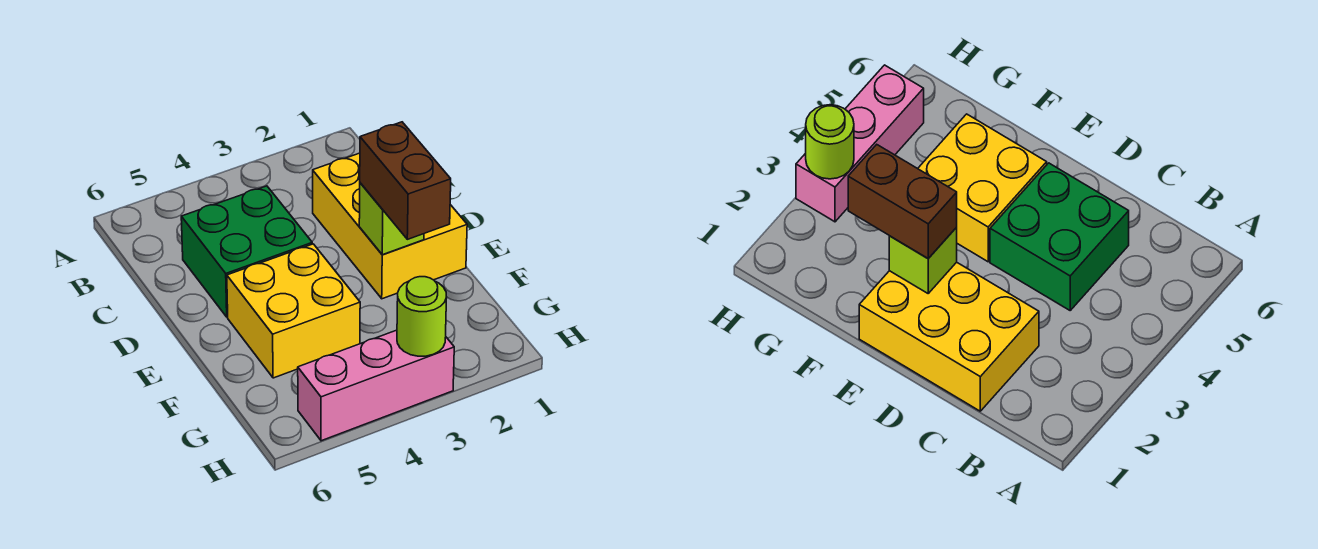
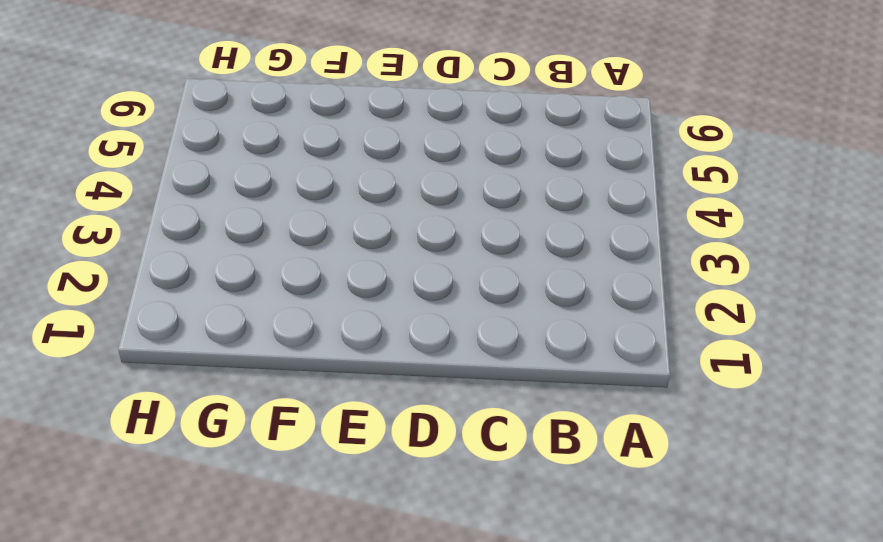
none -> yellow brick C1:E2 level 1
none -> green brick C4:D5 level 1

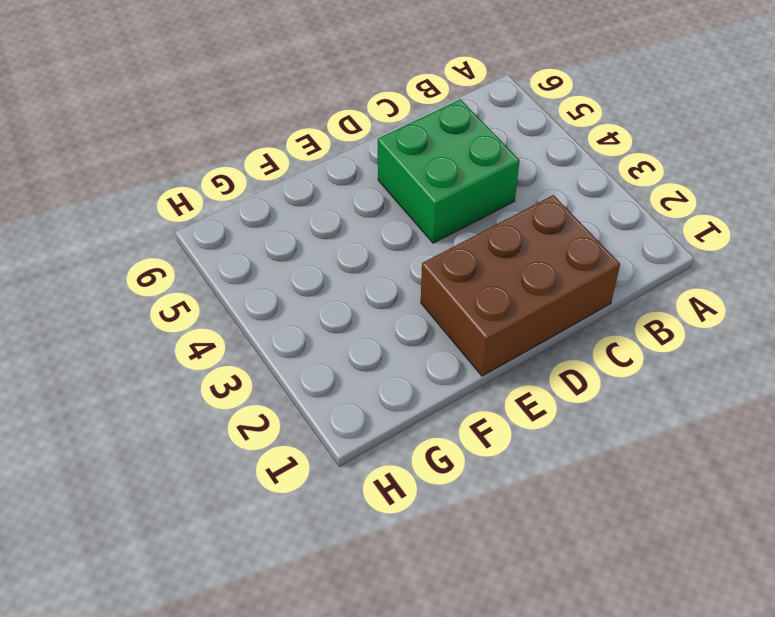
brown brick C1:E2 level 1 -> yellow brick C1:E2 level 1
none -> yellow brick E4:F5 level 1
none -> pink brick H3:H5 level 1

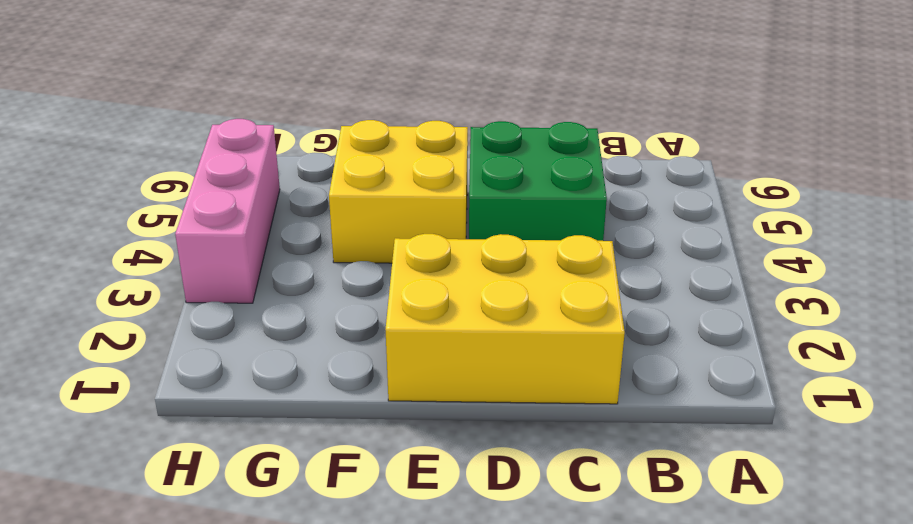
none -> lime brick E2 level 2
none -> lime round brick H3 level 2

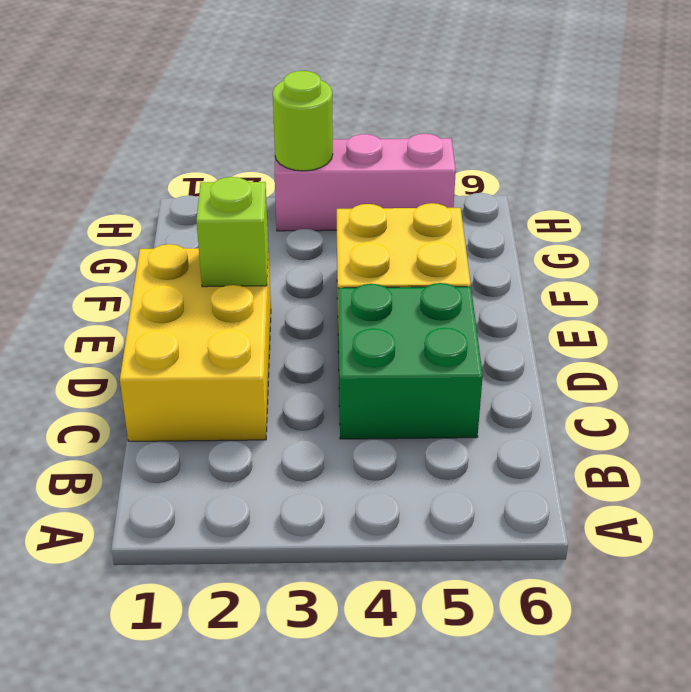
none -> brown brick E2:F2 level 3

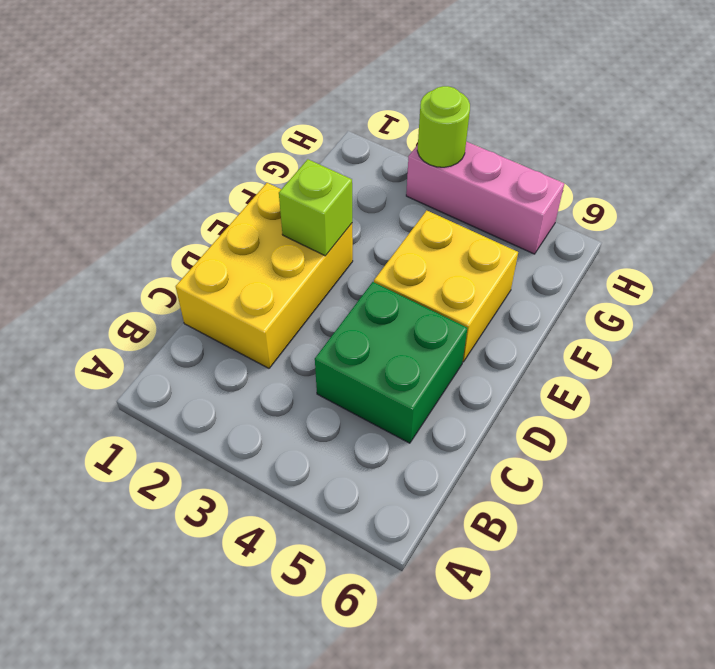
none -> brown brick E2:F2 level 3

